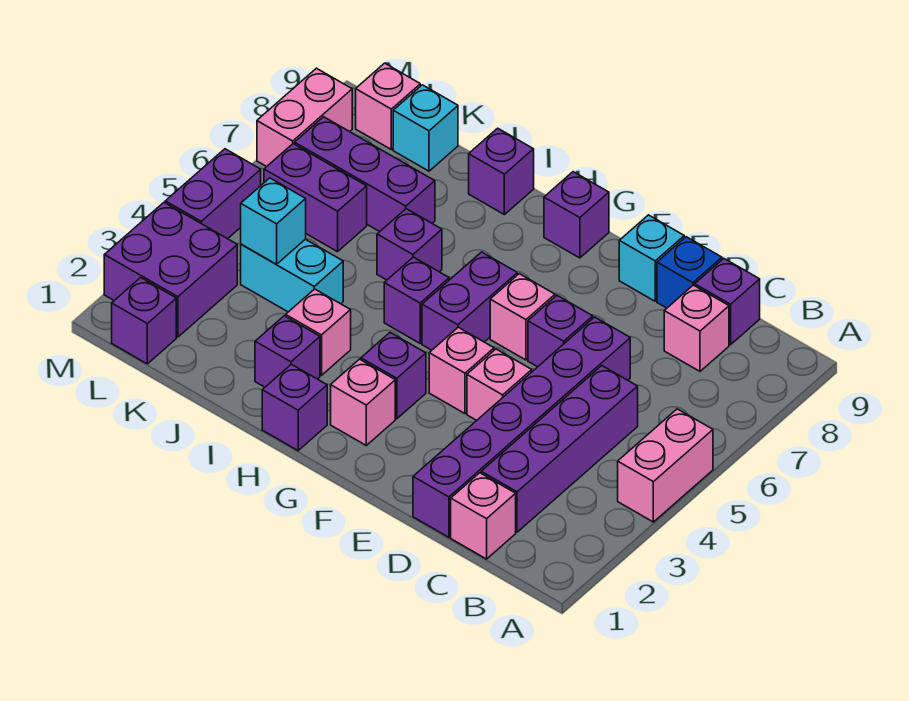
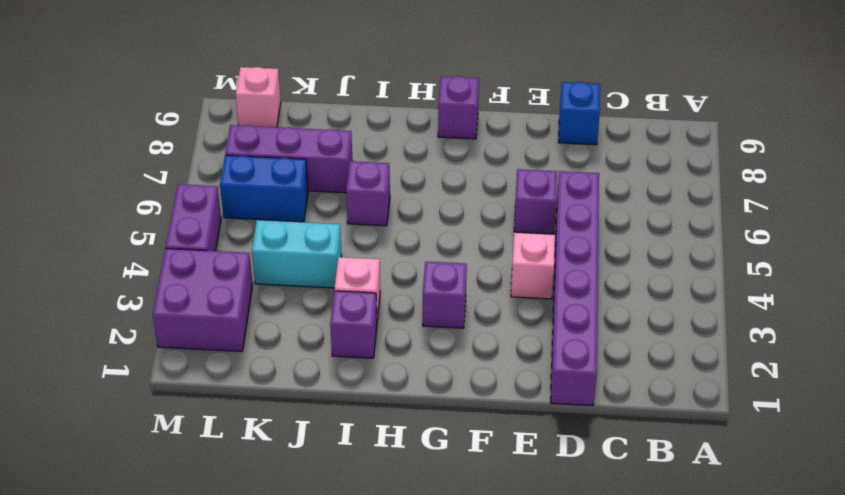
blue brick K6:L6 level 1 -> purple brick K6:L6 level 1
none -> pink brick A4:A5 level 1
none -> pink brick C1 level 1
none -> purple brick C2:C5 level 1
none -> pink brick C8 level 1

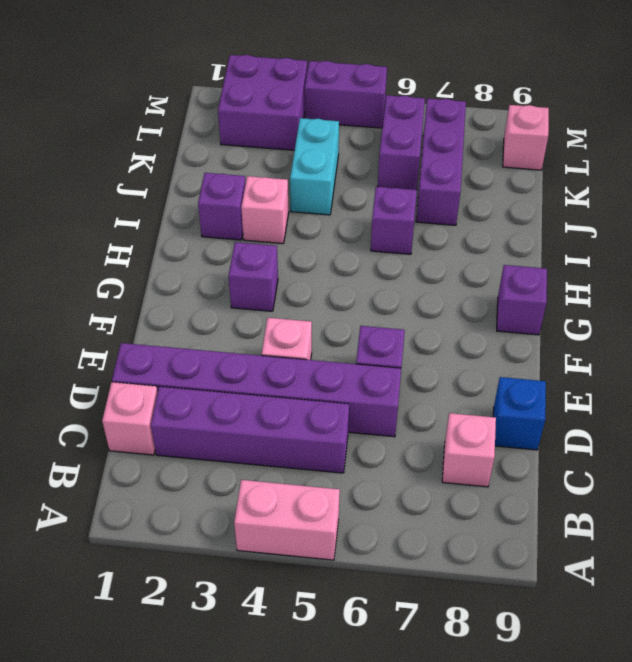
none -> purple brick C9 level 1
none -> cyan brick E9 level 1
none -> pink brick F4 level 1
none -> pink brick F6 level 1

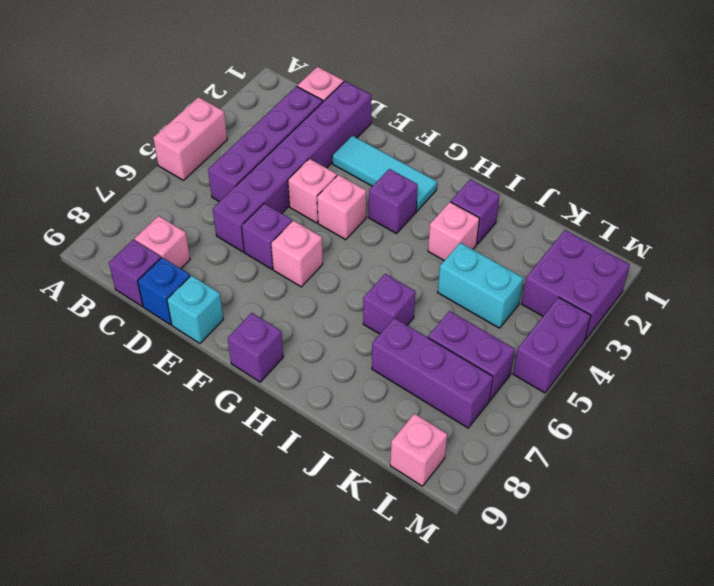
cyan tile E2:G2 level 1 -> pink brick G2 level 1
none -> purple brick G5:G6 level 1
none -> purple brick H1 level 1
none -> purple brick H5 level 1
none -> purple brick I9 level 1

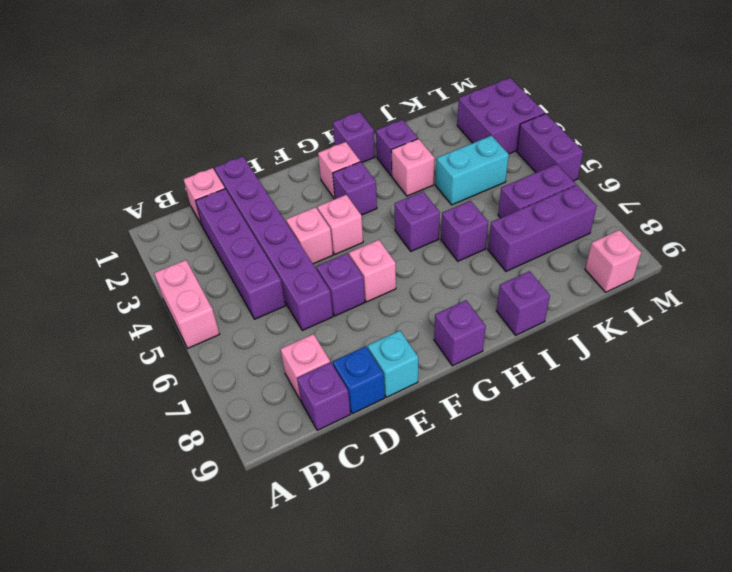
none -> purple brick G5:G6 level 1
none -> cyan brick K9 level 1
none -> purple brick L1 level 1
none -> pink brick M7:M8 level 1

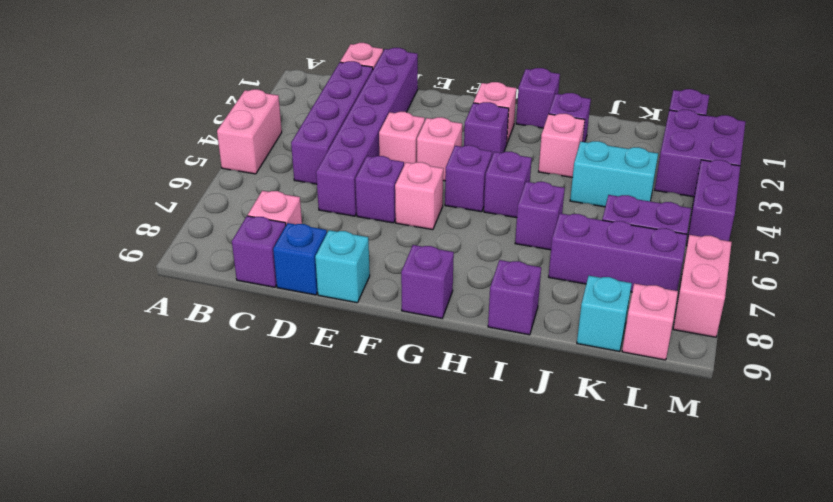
purple brick G5 level 1 -> purple brick G5:G6 level 1
none -> cyan brick K4 level 2

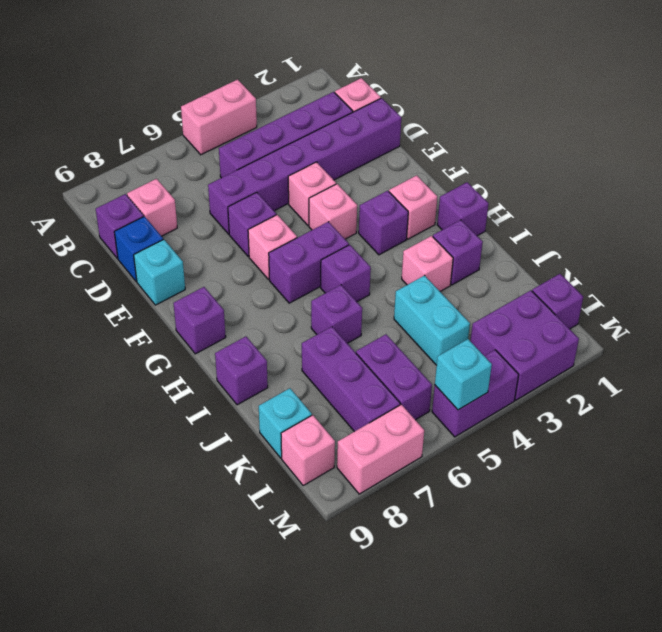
cyan brick M5 level 2 -> cyan brick K4 level 2

